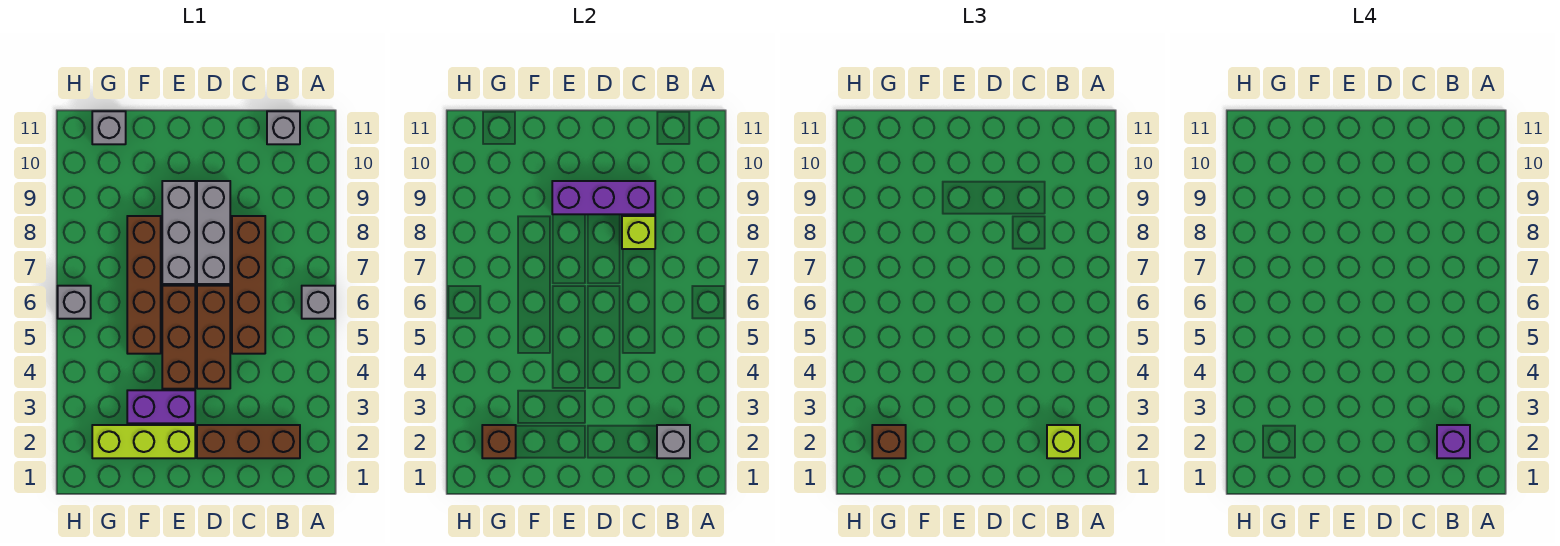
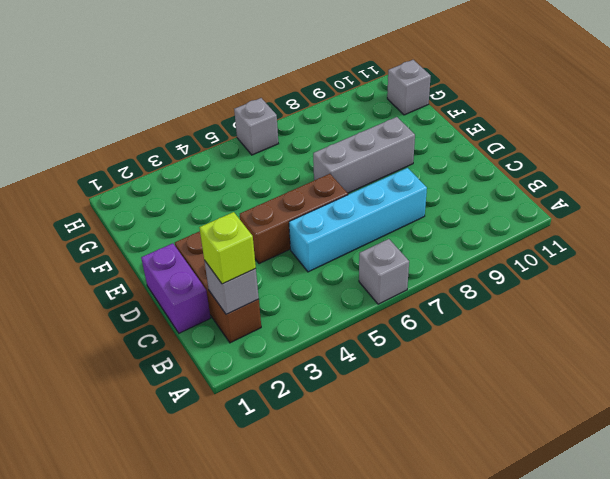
purple brick C1:D1 level 1 -> purple brick E3:F3 level 1
cyan brick C5:C8 level 1 -> brown brick C5:C8 level 1
none -> grey brick B11 level 1
none -> grey brick D7:D9 level 1
none -> lime brick E2:G2 level 1

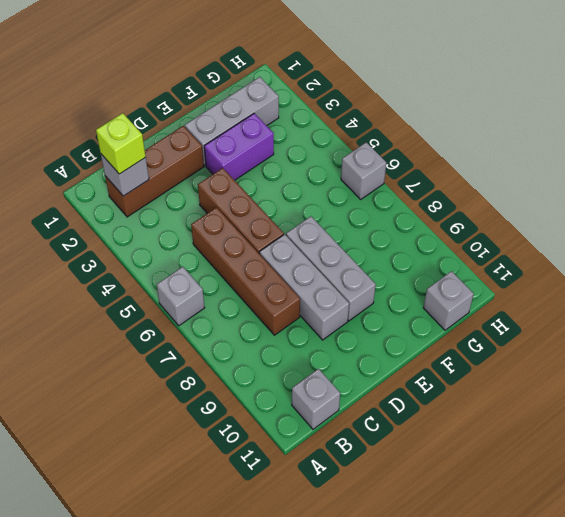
grey brick E2:G2 level 1 -> lime brick E2:G2 level 1
none -> brown brick E4:E6 level 1
none -> brown brick F5:F8 level 1
none -> lime brick C8 level 2

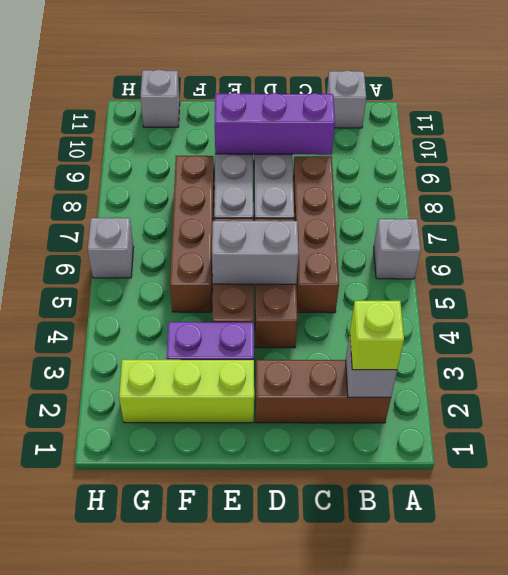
grey brick D5:E5 level 2 -> none
none -> lime brick C8 level 2
none -> brown brick G2 level 2
none -> brown brick G2 level 3

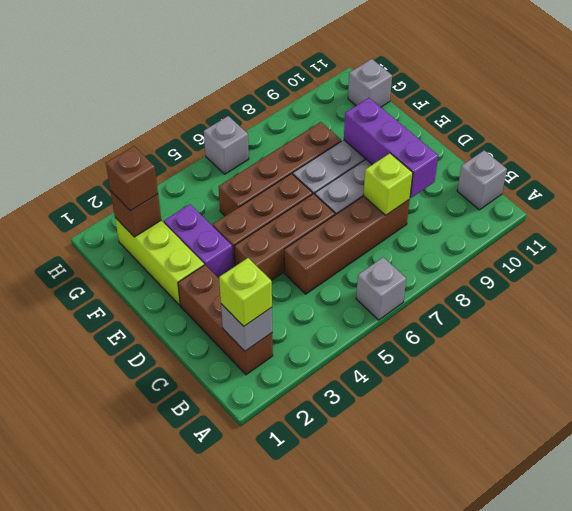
none -> purple brick B2 level 4

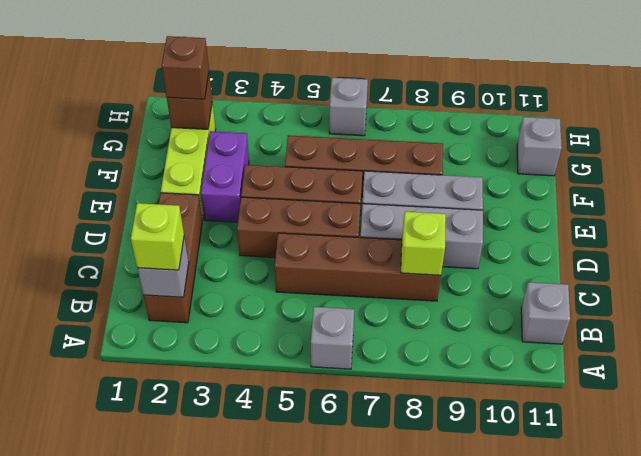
none -> purple brick C9:E9 level 2
none -> purple brick B2 level 4

